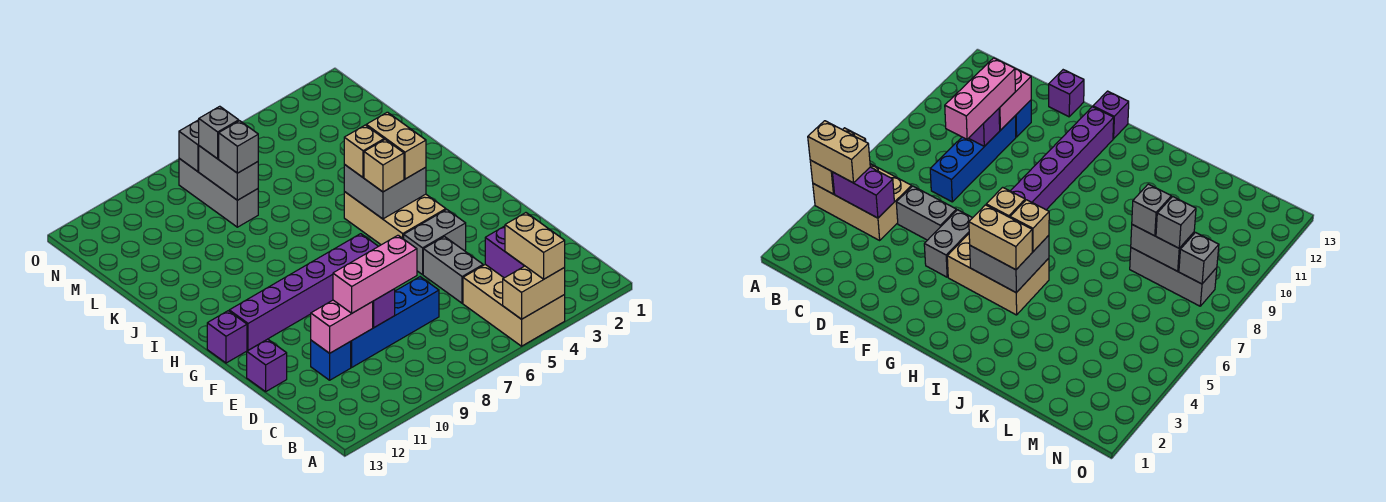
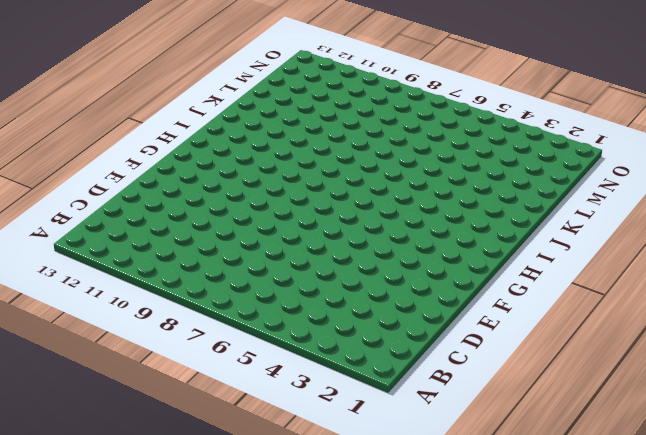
none -> tan brick A4:C5 level 1
none -> grey brick D5:E5 level 1
none -> blue brick D7:D10 level 1

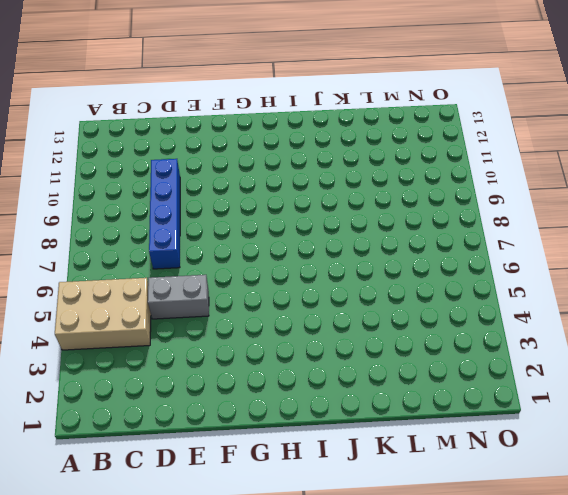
none -> blue brick D11 level 1
none -> purple brick E13 level 1
none -> grey brick F4:F5 level 1

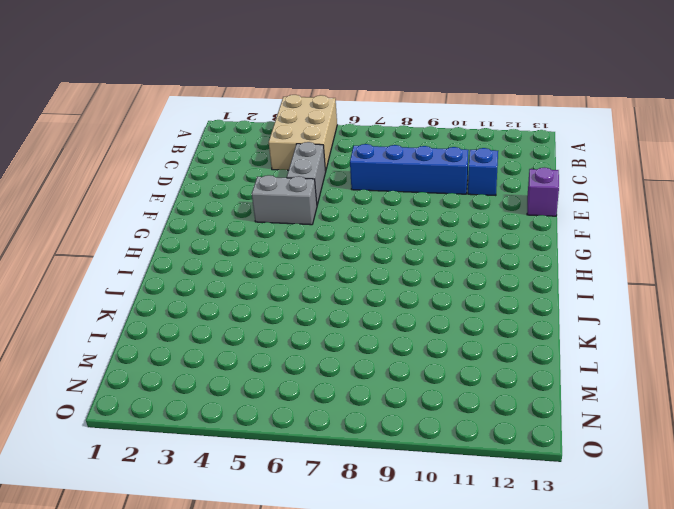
none -> tan brick G4:I5 level 1
none -> purple brick G7:G12 level 1
none -> purple brick G13 level 1

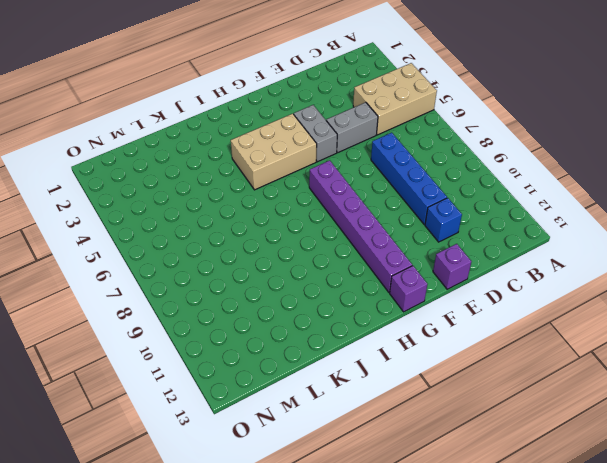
none -> grey brick L8:N8 level 1
none -> tan brick A4:A5 level 2
none -> purple brick B4:C4 level 2

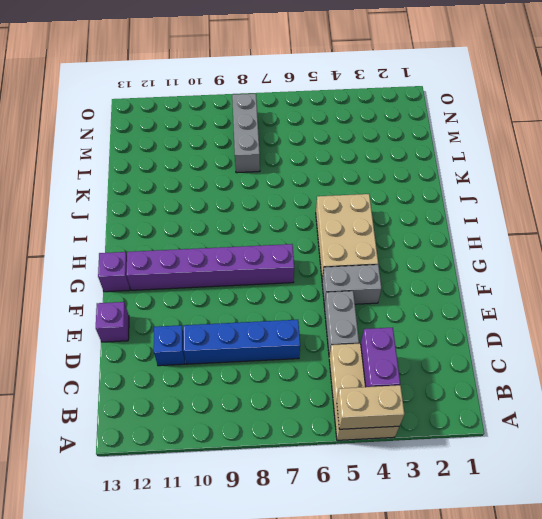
none -> purple brick D9 level 2
none -> pink brick D10:D11 level 2
none -> grey brick H4:I5 level 2

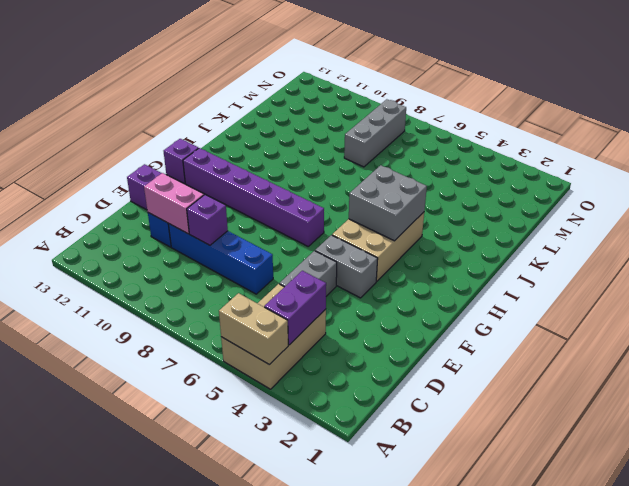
none -> grey brick L8:M8 level 2
none -> grey brick N8 level 2
none -> tan brick A4:B4 level 3

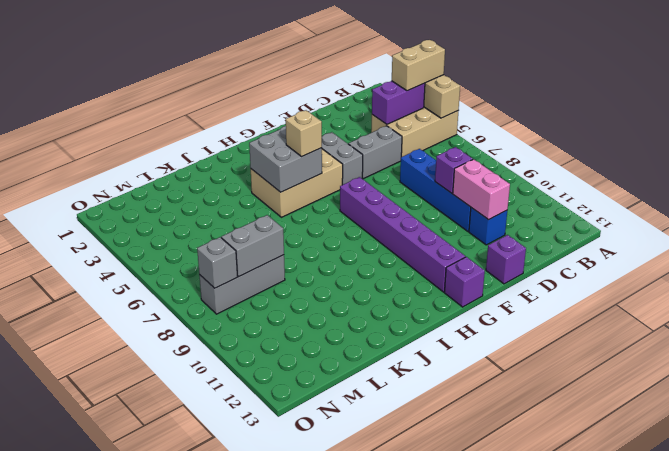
none -> pink brick D8:D10 level 3
none -> tan brick H4:I4 level 3
none -> tan brick I5 level 3

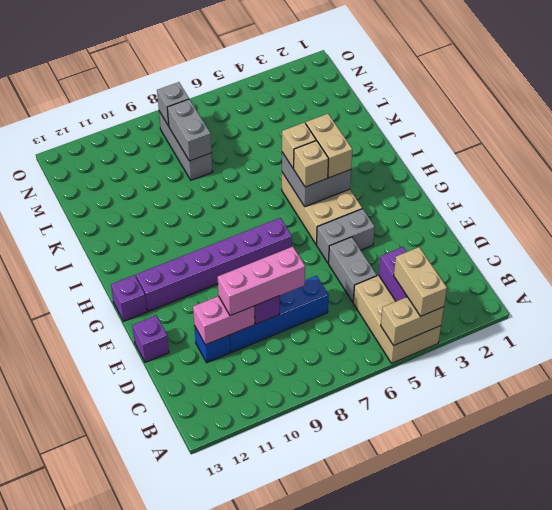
none -> grey brick L8 level 3
none -> grey brick M8 level 3

